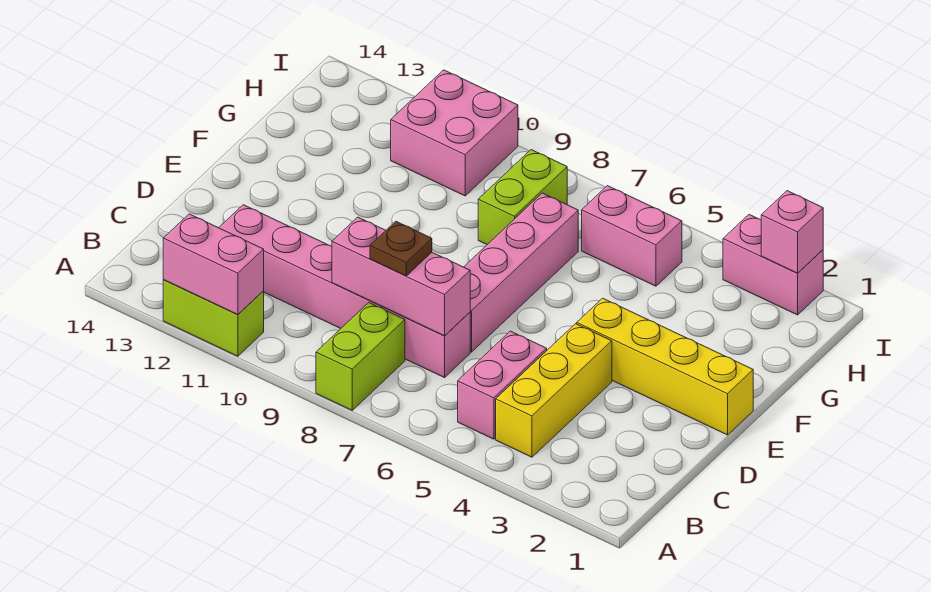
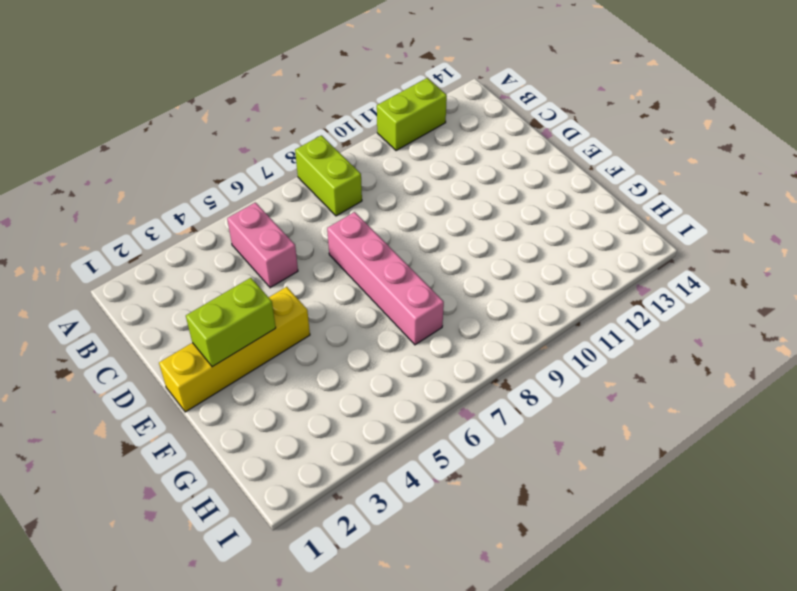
lime brick E2:E3 level 2 -> lime brick G8:H8 level 1
none -> yellow brick B4:D4 level 1
none -> pink brick C7:C12 level 1
none -> pink brick H5:H6 level 1

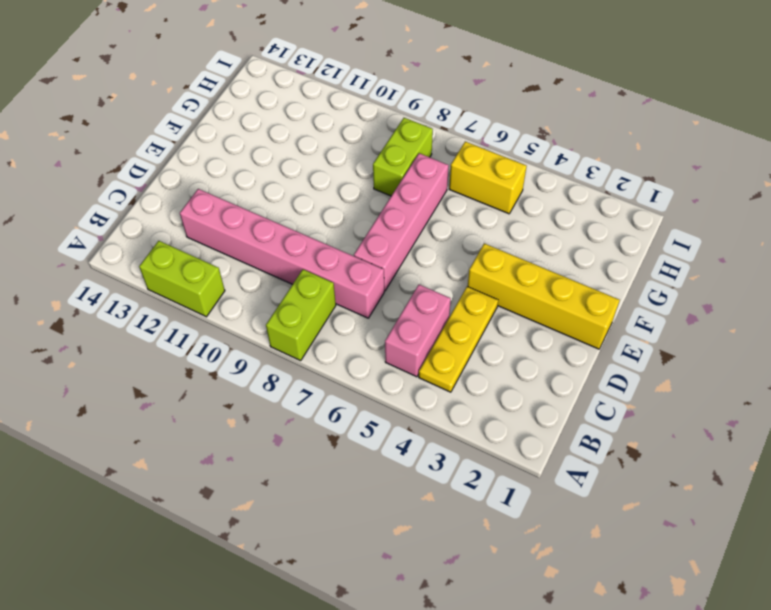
yellow plate B4:D4 level 1 -> yellow brick B4:D4 level 1
yellow brick H5:H6 level 1 -> pink brick H5:H6 level 1
none -> pink brick H10:I11 level 1
none -> pink brick I2:I3 level 1
none -> pink brick A11:A12 level 2

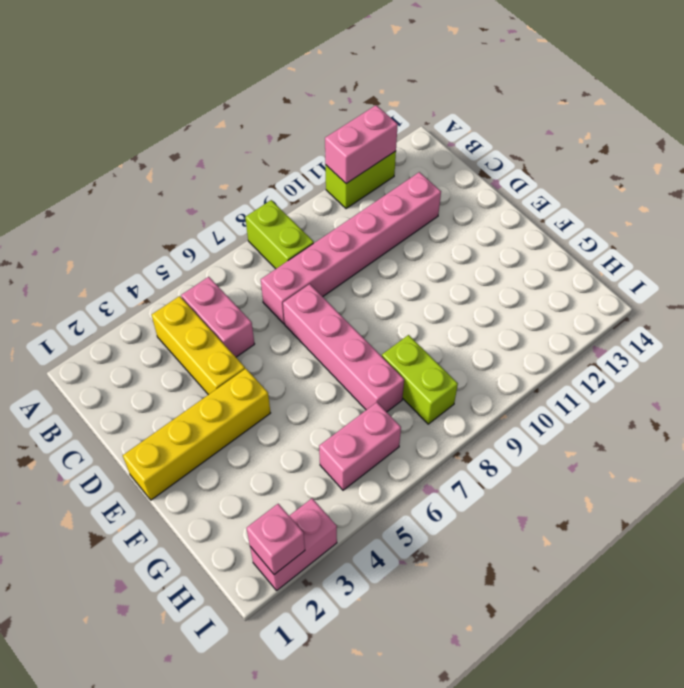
none -> pink brick H10:I11 level 1
none -> pink brick C7:C9 level 2
none -> brown plate C8 level 3

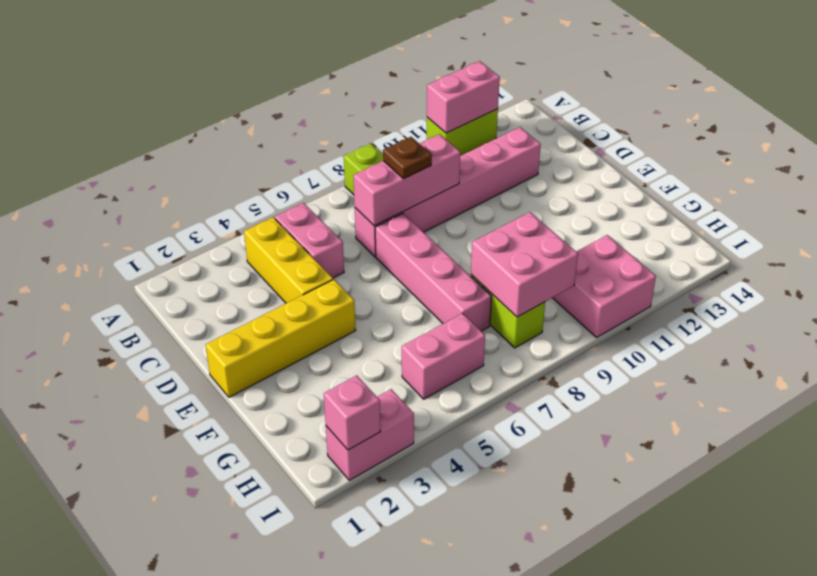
pink brick G8:H9 level 2 -> none

